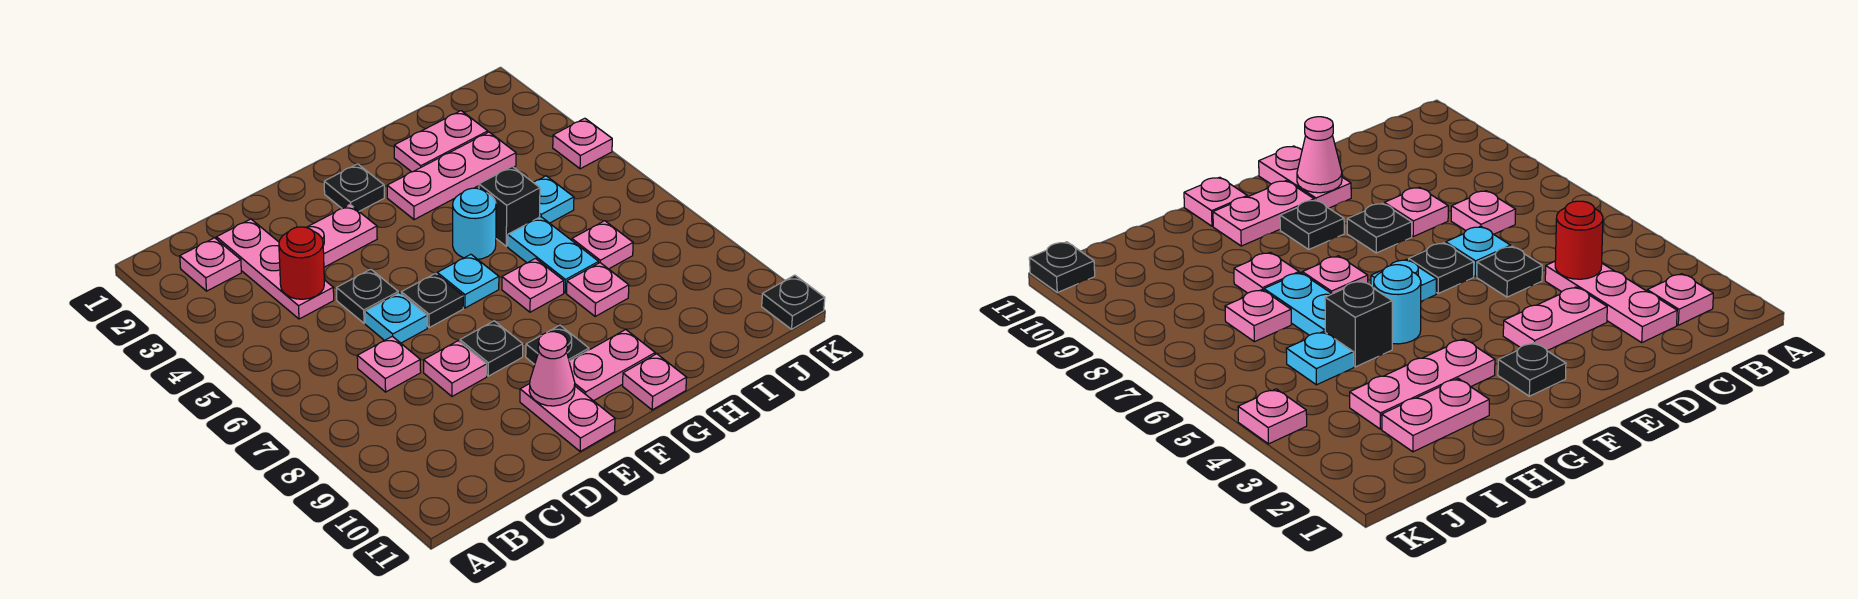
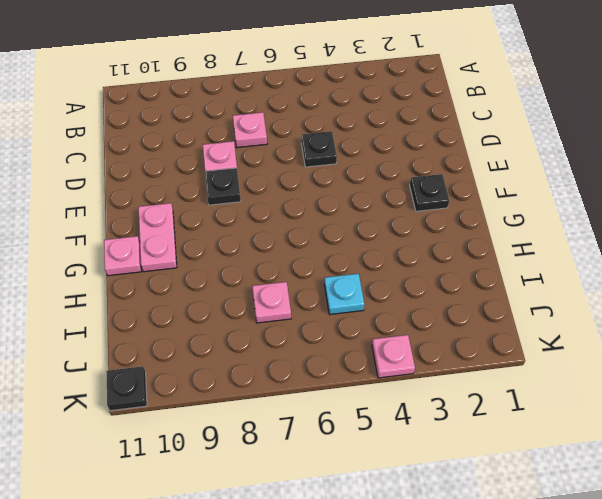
none -> pink plate B2 level 1
none -> pink plate C2:C4 level 1
none -> pink plate D3:E3 level 1

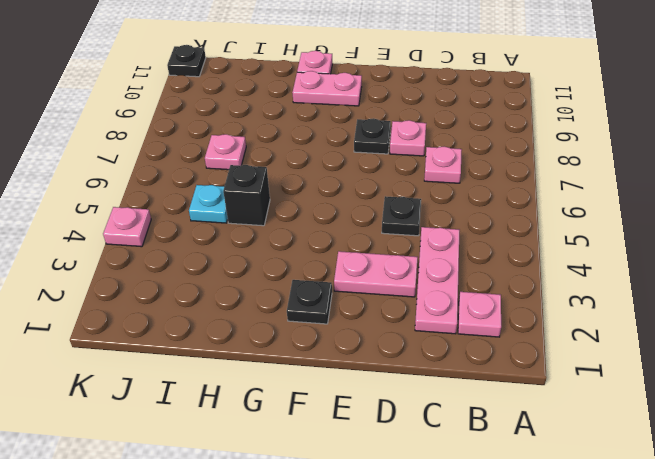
none -> cyan plate D6 level 1
none -> black plate E6 level 1
none -> pink plate E10:E11 level 1

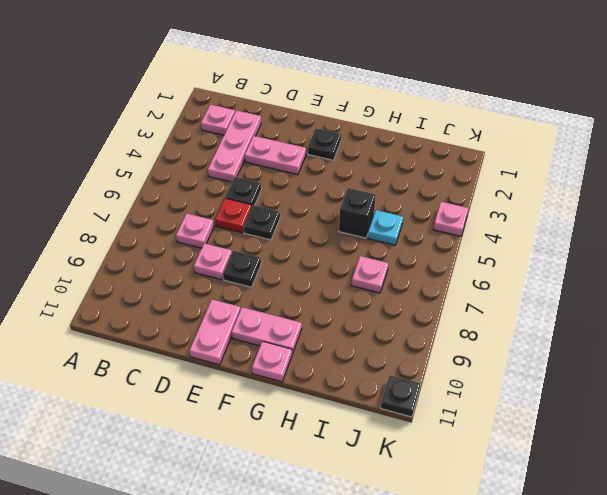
red plate D6 level 1 -> cyan plate D6 level 1
none -> cyan plate F6 level 1
none -> black plate F9 level 1
none -> pink plate G3:I3 level 1

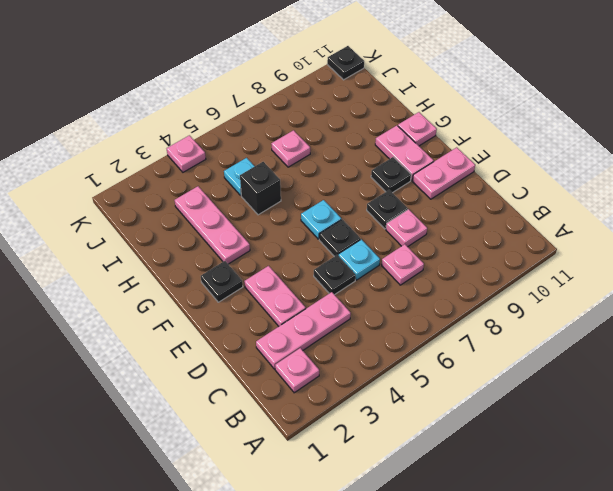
none -> cyan round brick G5 level 1
none -> pink plate G7 level 1
none -> pink plate H2:I2 level 1

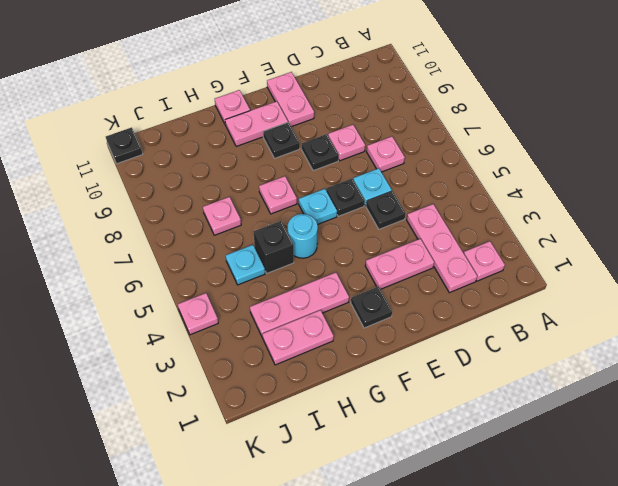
none -> cyan plate H6:H7 level 1
none -> pink plate H8 level 1
none -> red round brick C4 level 2

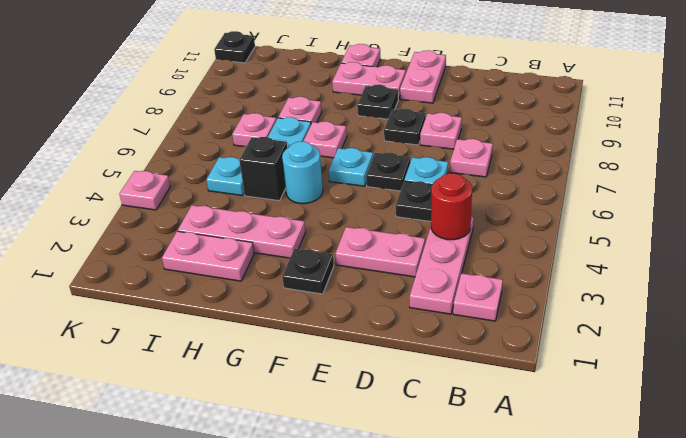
none -> pink cone E10 level 2

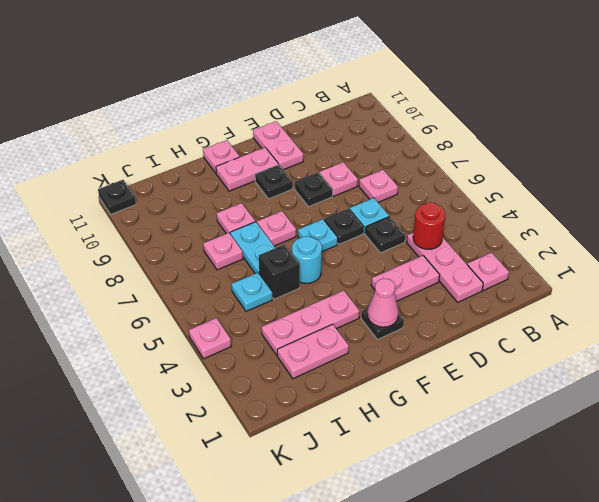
pink cone F2 level 2 -> pink cone E10 level 2

